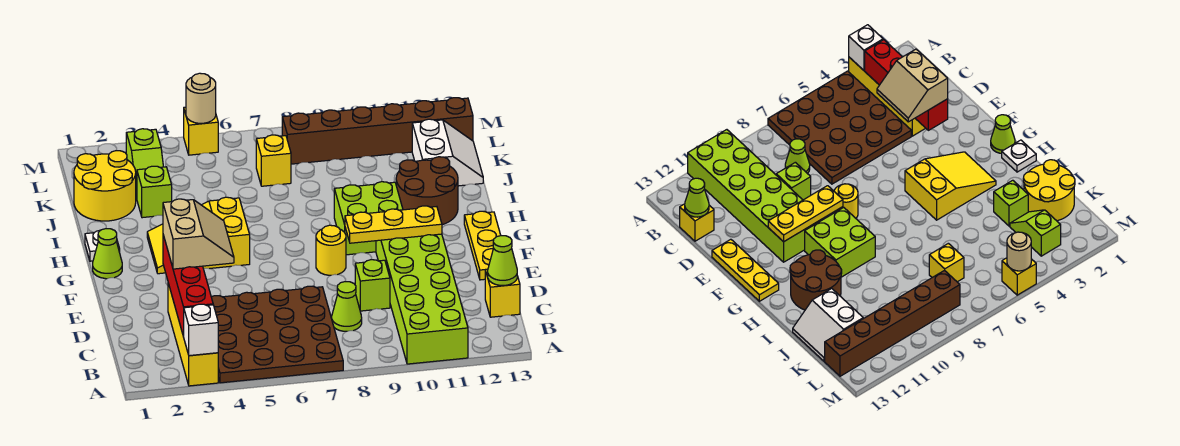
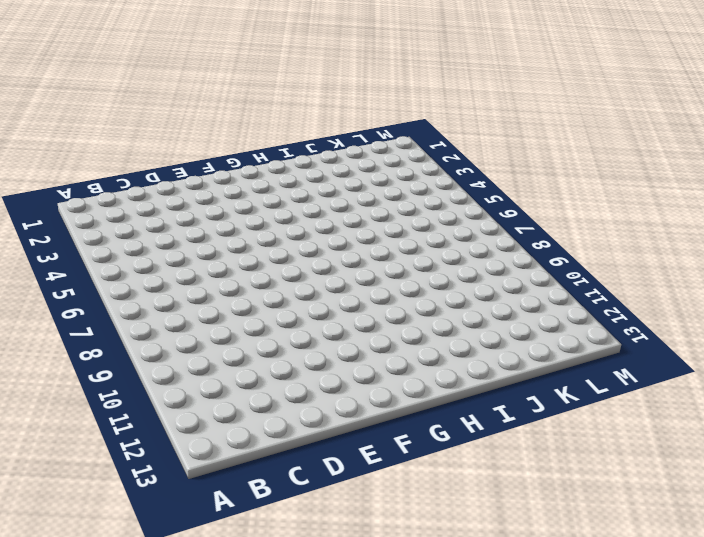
none -> yellow brick A3:D3 level 1
none -> brown plate A4:D7 level 1
none -> lime brick A10:F11 level 1

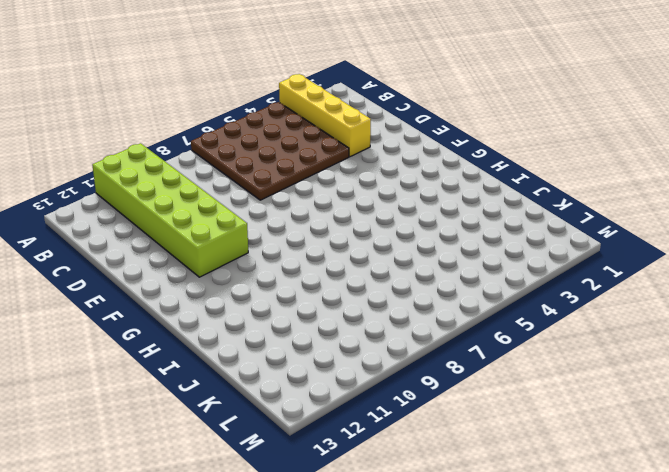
none -> lime cone C8 level 1
none -> yellow brick C13 level 1
none -> lime brick D9 level 1

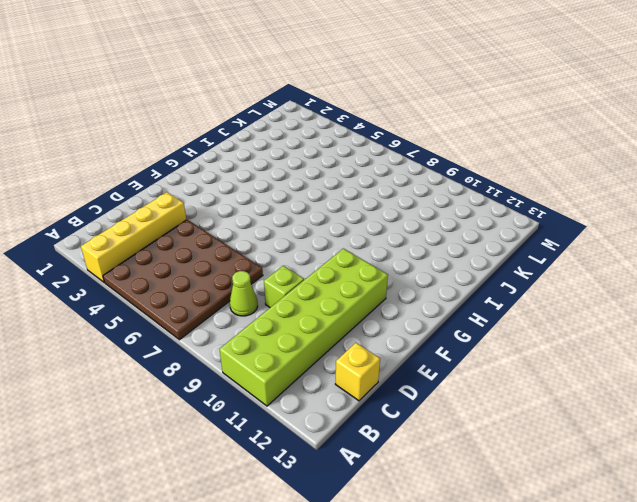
none -> yellow plate E13:G13 level 1
none -> yellow round brick F8 level 1
none -> lime cone G1 level 1

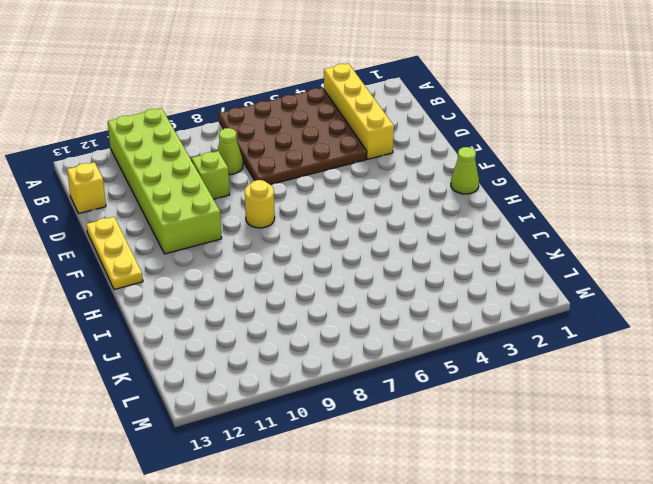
none -> yellow slope G3:H5 level 1 top 5
none -> lime brick G9:H10 level 1
none -> white plate H1 level 1

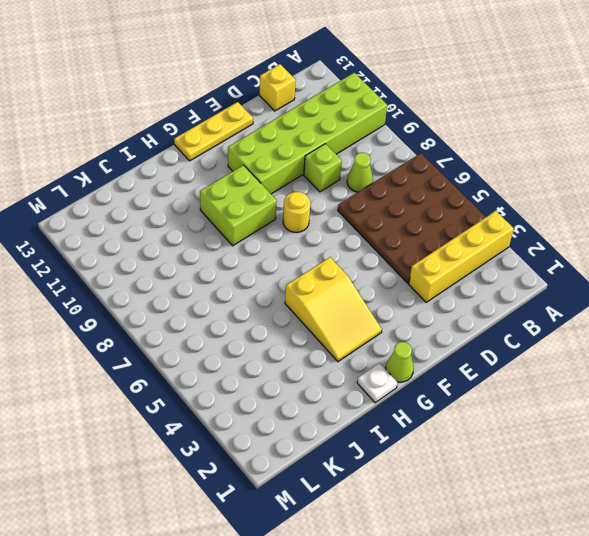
none -> brown round brick H11:I12 level 1
none -> yellow round brick J1:K2 level 1
none -> lime brick J3 level 1

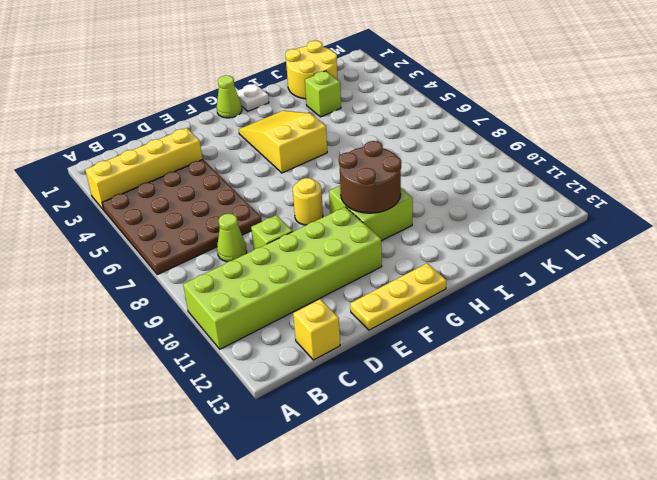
brown round brick G9:H10 level 2 -> brown round brick H11:I12 level 1
none -> white slope J12:K13 level 1 top 12
none -> lime slope K3:L3 level 1 top L
none -> yellow brick K7 level 1

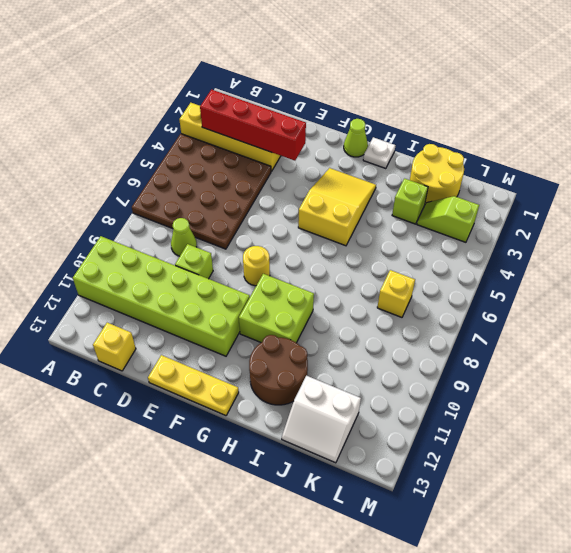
none -> brown brick L8:L13 level 1
none -> yellow brick M5 level 1
none -> white brick A3 level 2

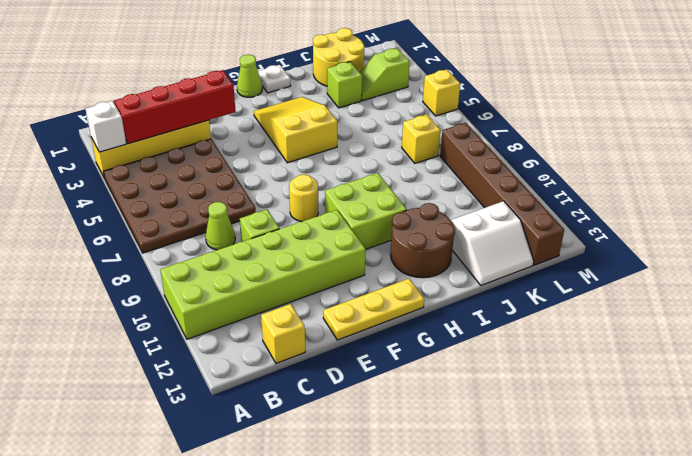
none -> lime cone C13 level 2
none -> yellow plate F9:F11 level 2
none -> tan round brick M5 level 2

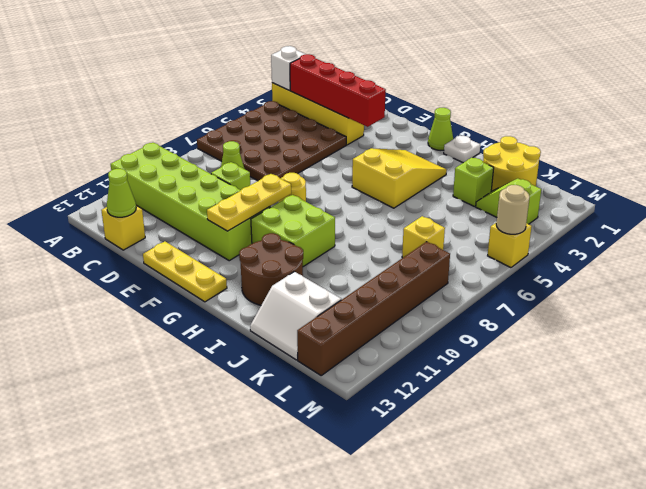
none -> tan slope D3:E4 level 3 top 3

